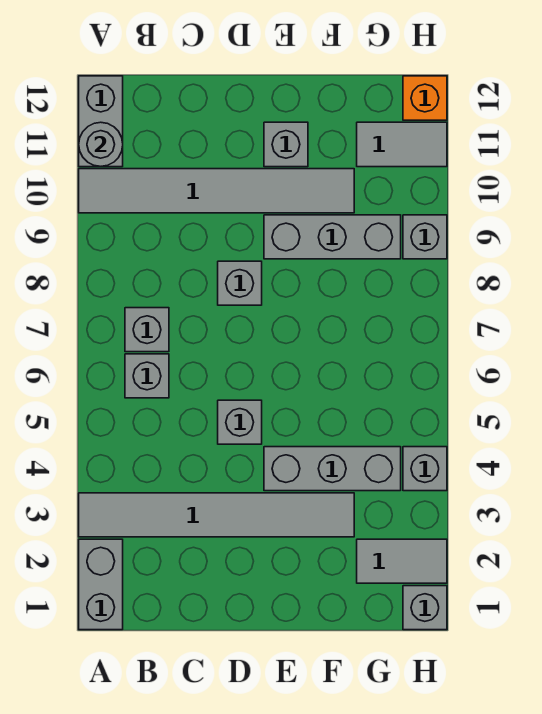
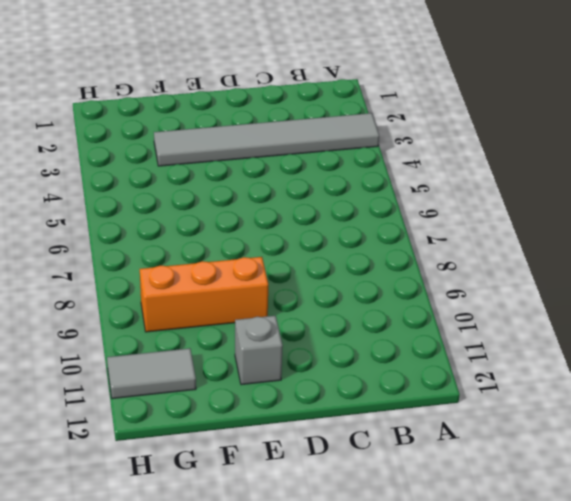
orange brick E9:G9 level 1 -> grey brick E9:G9 level 1
none -> grey brick A1:A2 level 1
none -> grey tile A10:F10 level 1
none -> grey brick A11:A12 level 1

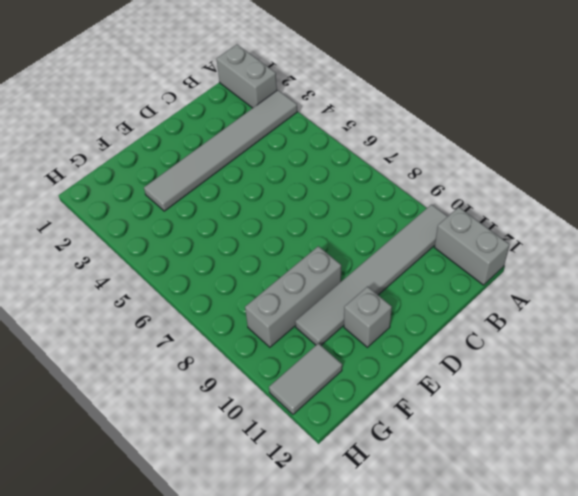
none -> grey brick B6 level 1
none -> grey brick B7 level 1
none -> grey brick D5 level 1

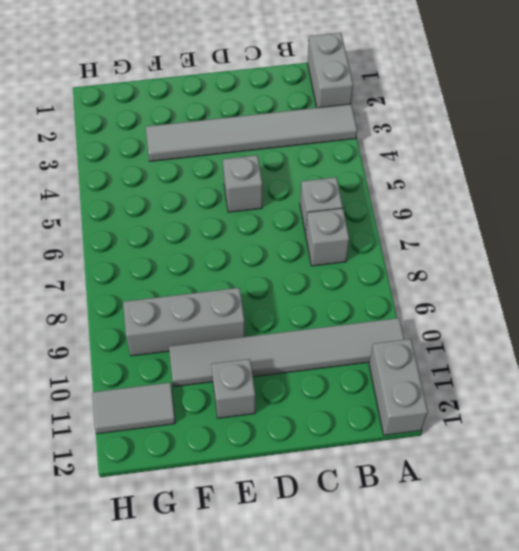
none -> grey brick D8 level 1
none -> grey brick E4:G4 level 1
none -> grey tile G2:H2 level 1

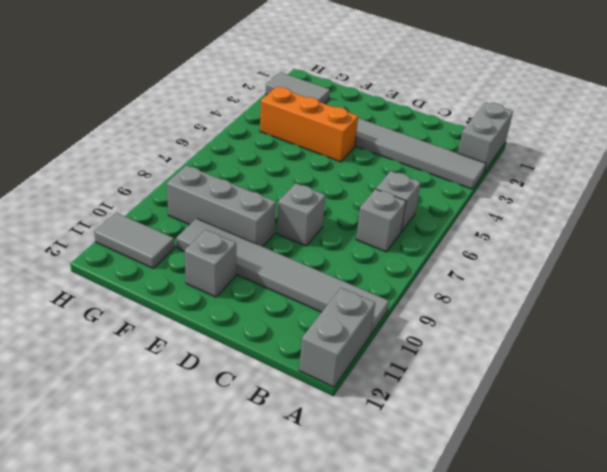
orange brick E4:G4 level 1 -> grey brick E4:G4 level 1
none -> grey brick D5 level 1
none -> grey brick H1 level 1
none -> grey brick H4 level 1

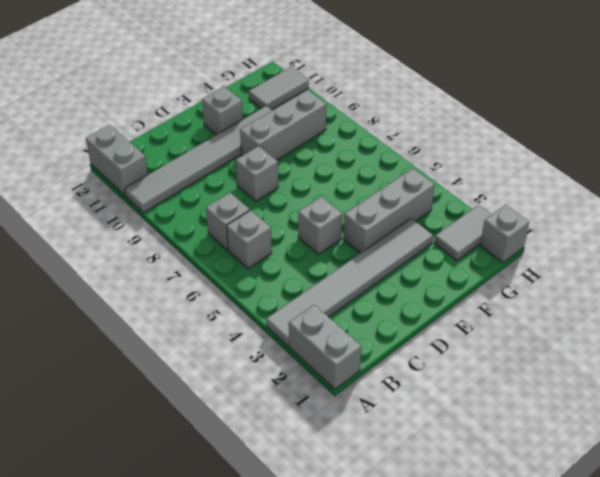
none -> grey brick H4 level 1
none -> grey brick H9 level 1
none -> orange brick H12 level 1

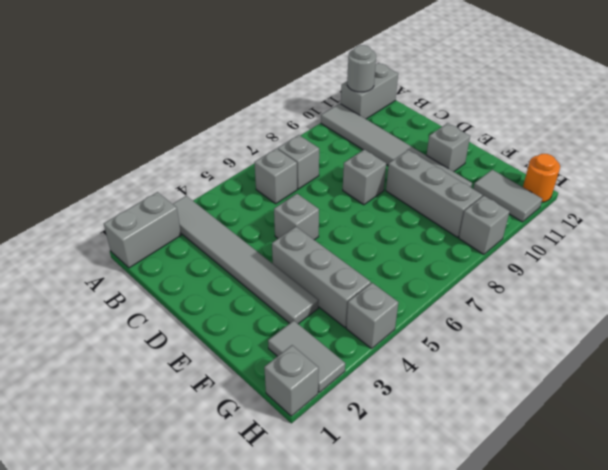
orange round brick H12 level 1 -> orange brick H12 level 1

